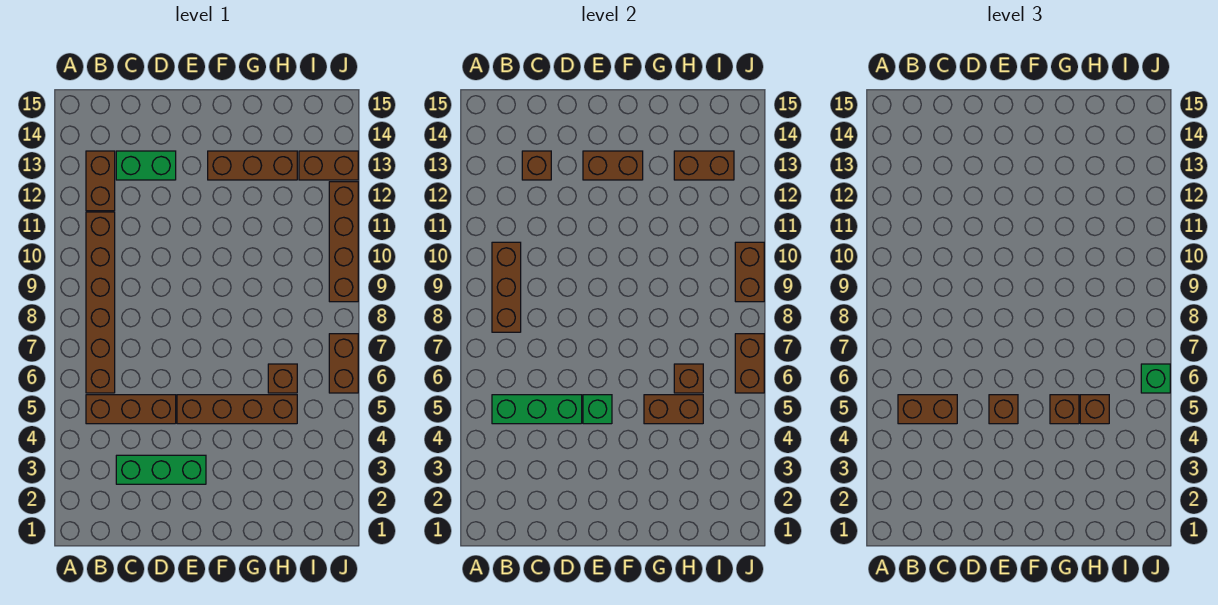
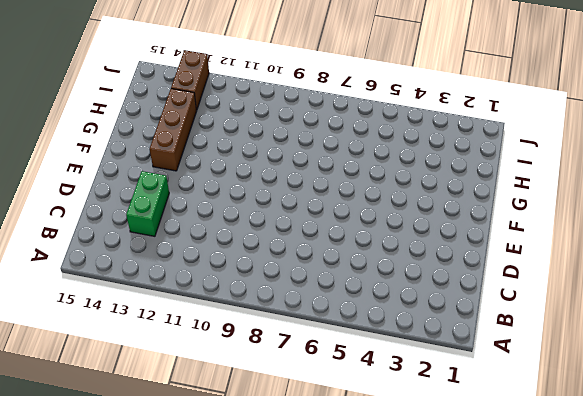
none -> brown brick B5:D5 level 1
none -> brown brick B6:B11 level 1
none -> brown brick B12:B13 level 1

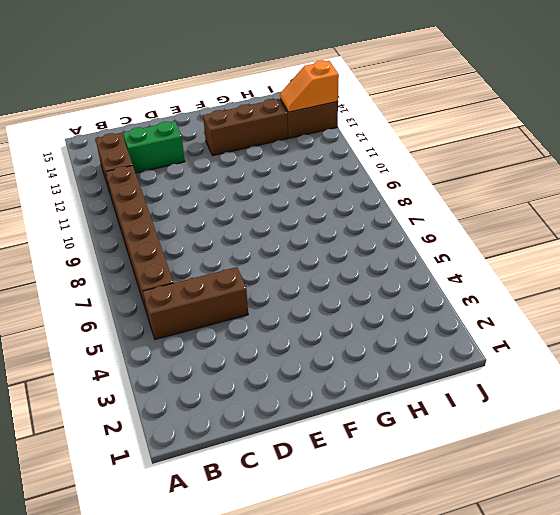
orange slope I13:J13 level 2 top J -> brown brick H13:I13 level 2
none -> green brick C3:E3 level 1
none -> brown brick E5:H5 level 1
none -> brown brick H6 level 1

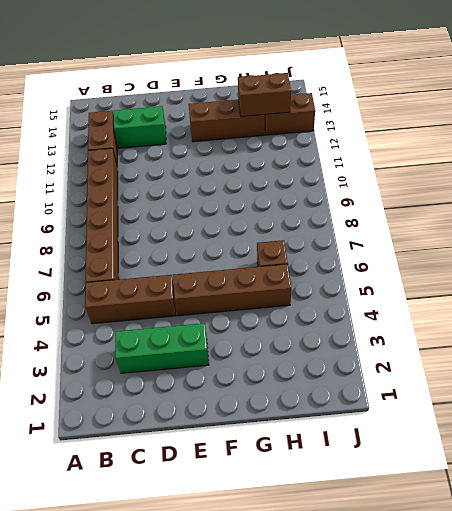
none -> brown brick J6:J7 level 1
none -> brown brick J9:J12 level 1
none -> green brick B5:D5 level 2

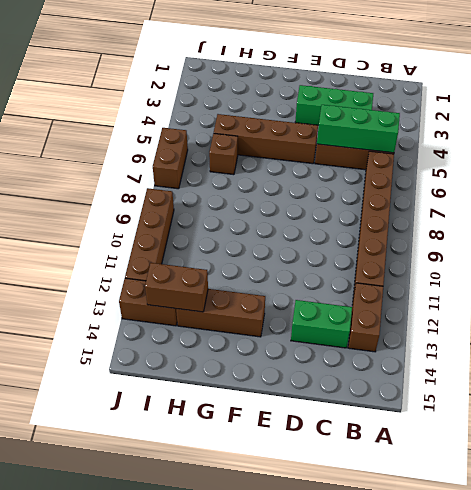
none -> brown brick B8:B10 level 2
none -> brown brick C13 level 2
none -> green brick E5 level 2

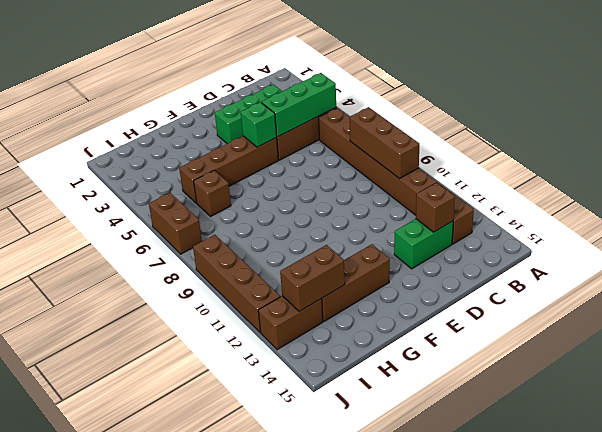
none -> brown brick E13:F13 level 2
none -> brown brick G5:H5 level 2
none -> brown brick H6 level 2

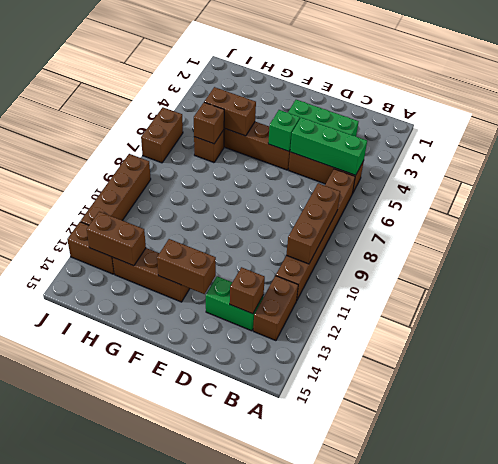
none -> brown brick J6:J7 level 2
none -> brown brick J9:J10 level 2
none -> brown brick B5:C5 level 3

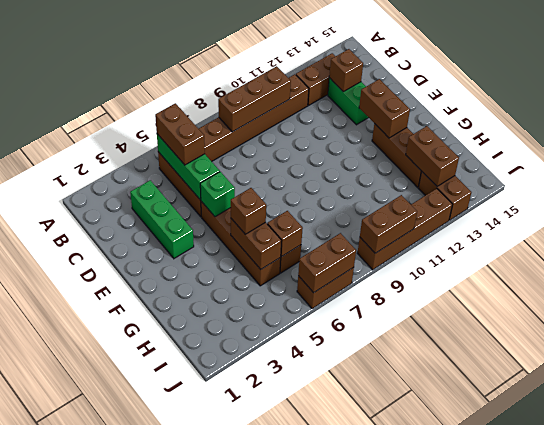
none -> brown brick E5 level 3
none -> brown brick H5 level 3
none -> green brick J6 level 3

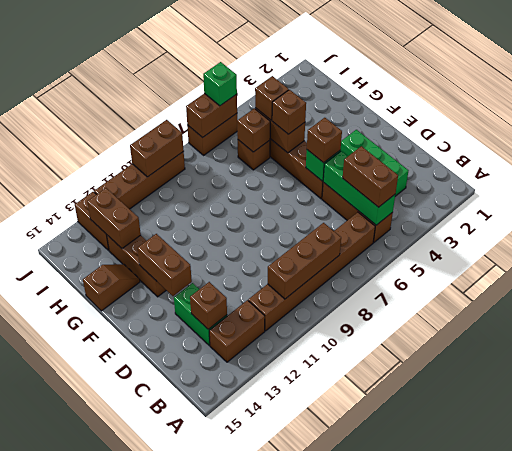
brown slope G14:G15 level 1 top 15 -> none

